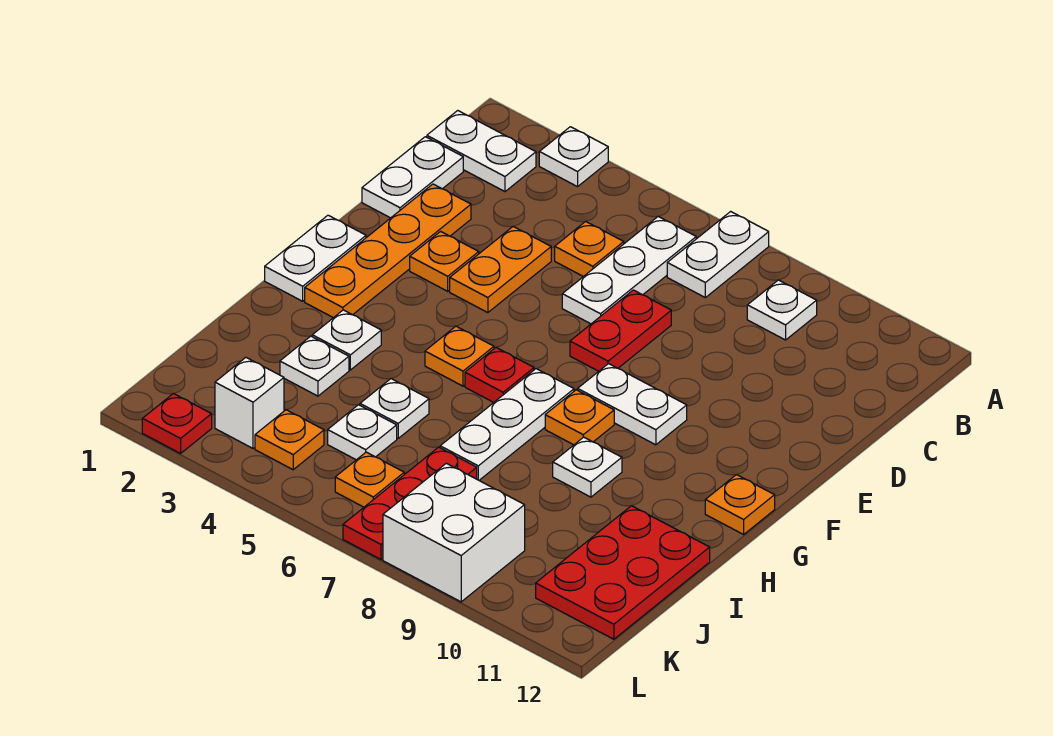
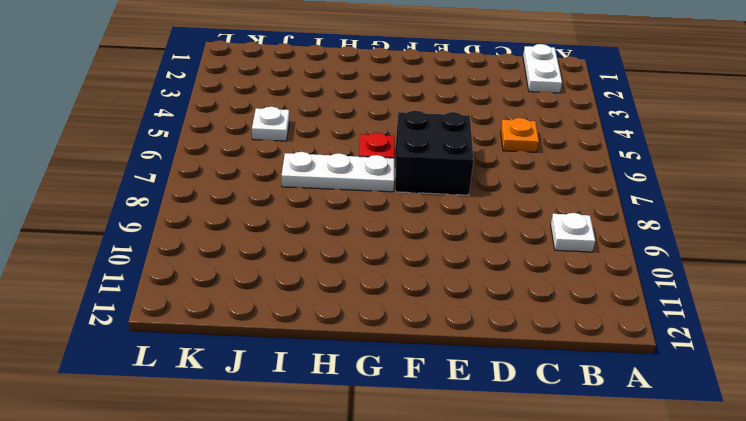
black brick E6:F7 level 1 -> red plate D7:E7 level 1
none -> white plate A3 level 1
none -> white plate A7:B7 level 1
none -> white plate B6:D6 level 1
none -> white plate C1:D1 level 1

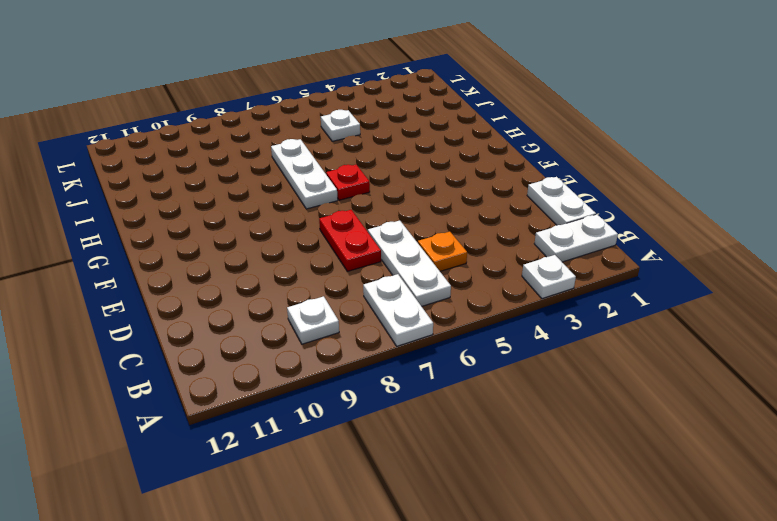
none -> orange plate D2:G2 level 1
none -> orange plate D4:E4 level 1
none -> orange plate E3 level 1
none -> white plate F1:G1 level 1

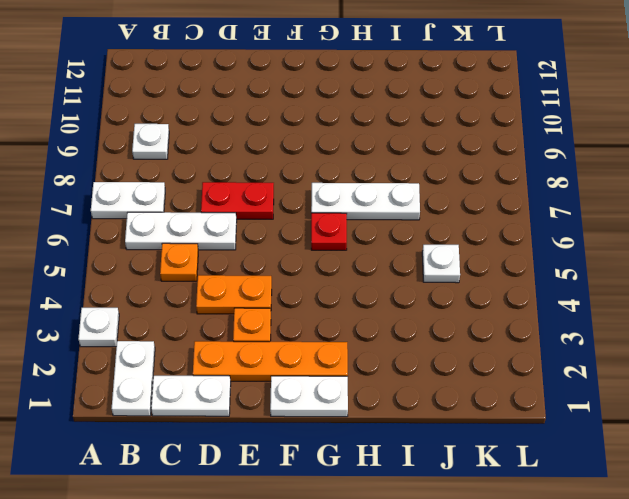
none -> white plate F8:F9 level 1
none -> orange plate G5 level 1
none -> orange plate G8 level 1
none -> orange plate G12 level 1

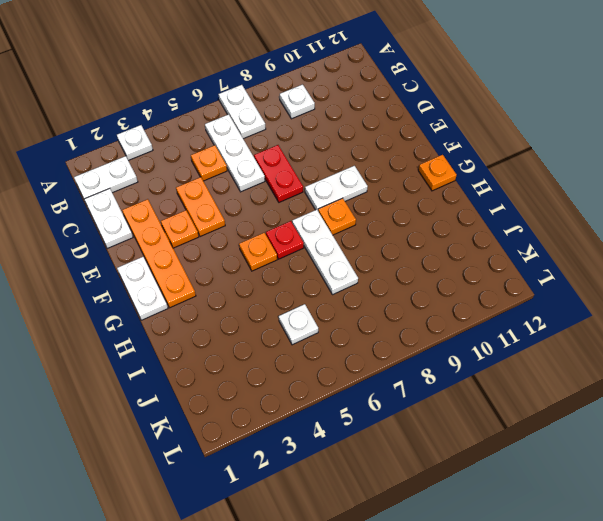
none -> white plate H3 level 1
none -> white plate H9 level 1
none -> white plate I3 level 1
none -> white plate I5 level 1

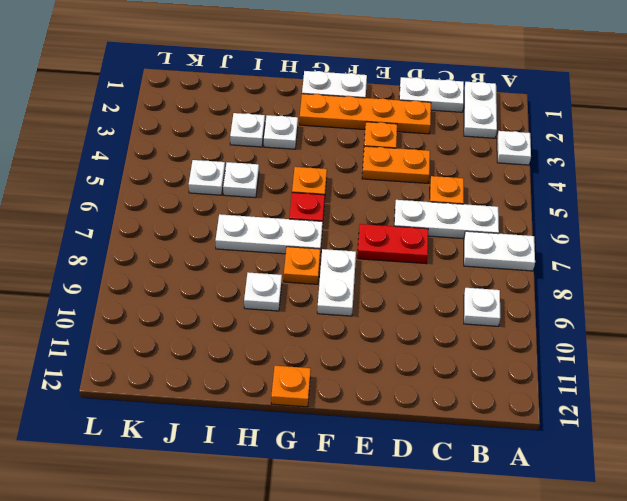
none -> red plate I11:K12 level 1
none -> red plate J7:L7 level 1
none -> white brick K3 level 1
none -> orange plate K4 level 1

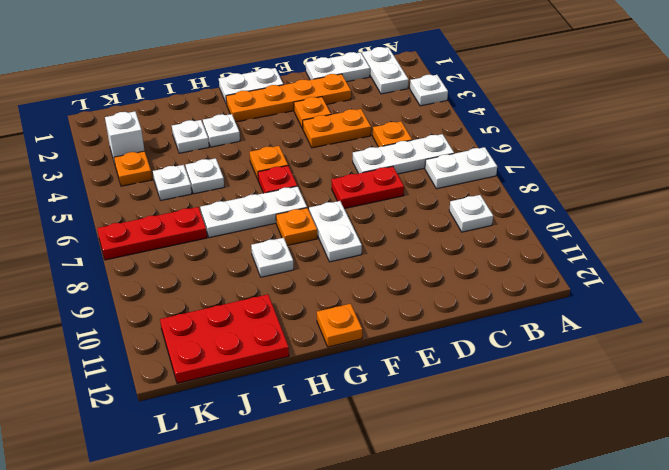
none -> orange plate K6 level 1
none -> white brick K8:L9 level 1
none -> red plate L2 level 1

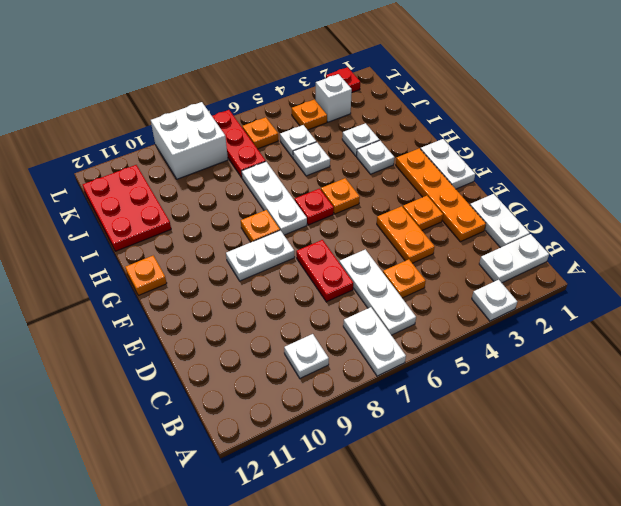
none -> white plate H9 level 1

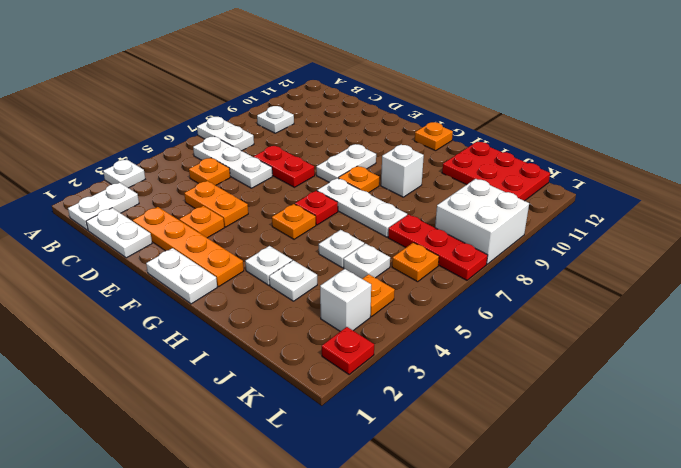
white brick H9 level 1 -> white plate H9 level 1

